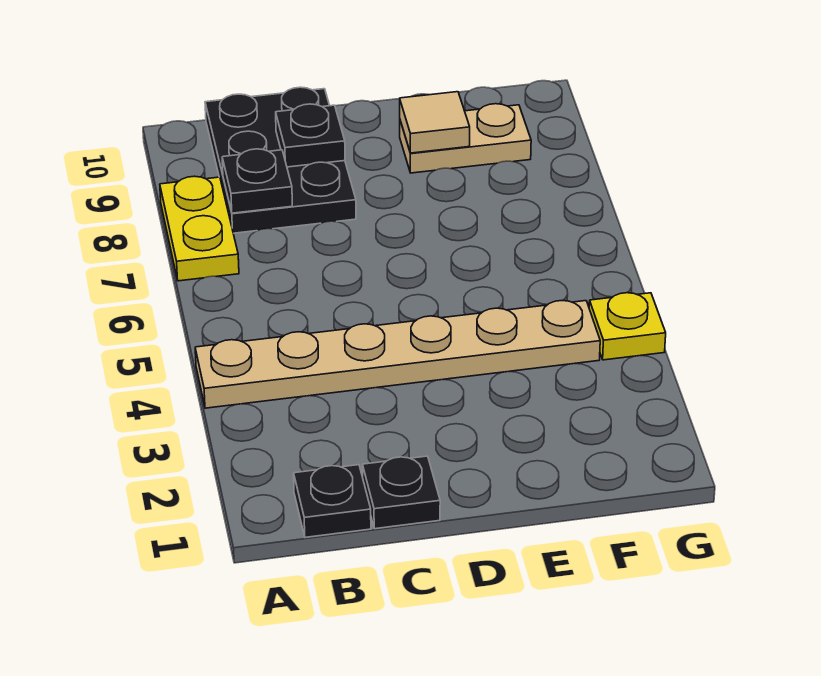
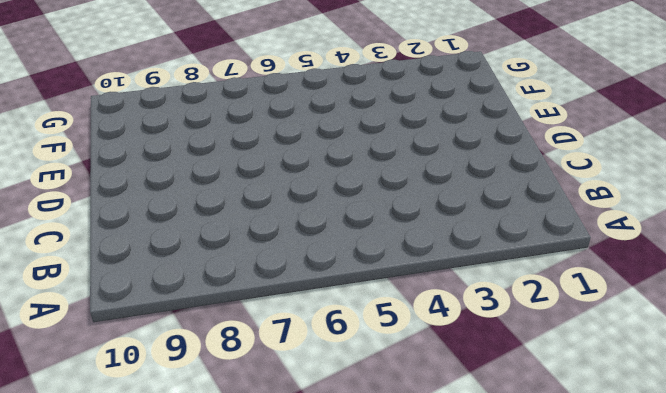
none -> tan plate A4:F4 level 1
none -> yellow plate A7:A8 level 1

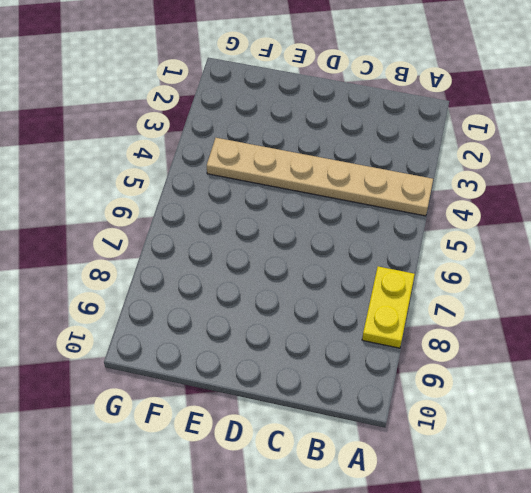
none -> black plate B1 level 1
none -> black plate B8:C10 level 1

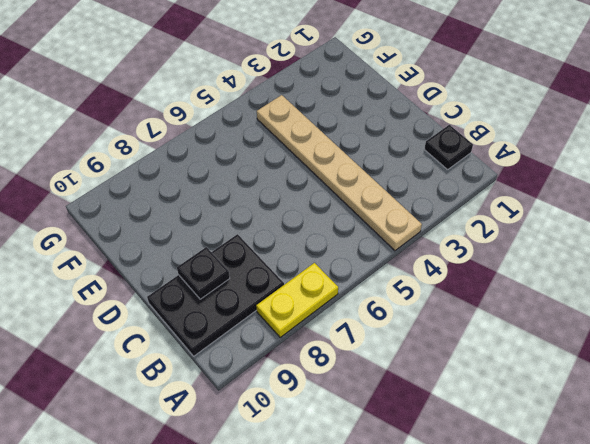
none -> black plate C1 level 1
none -> tan plate E9:F9 level 1

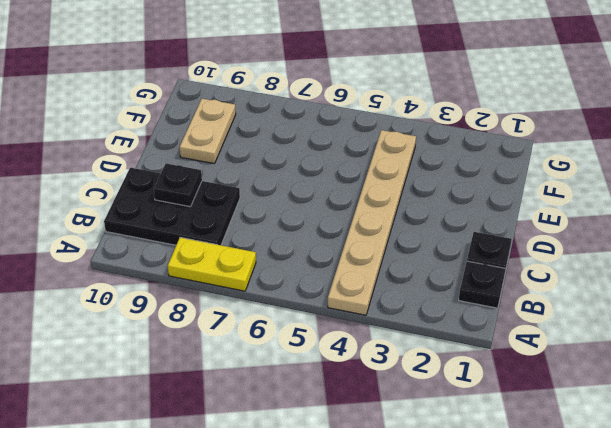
none -> yellow plate G4 level 1
none -> black plate B8 level 2

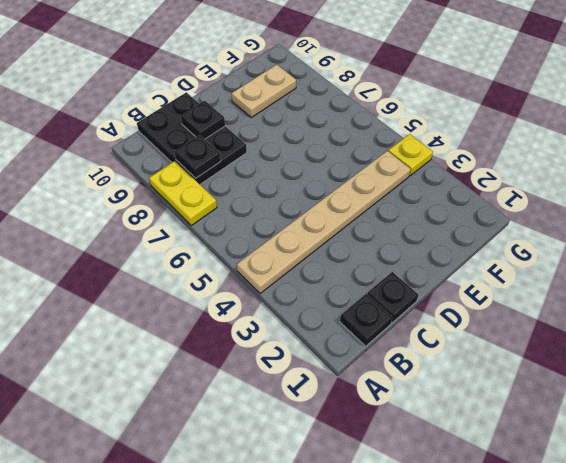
none -> tan tile E9 level 2

